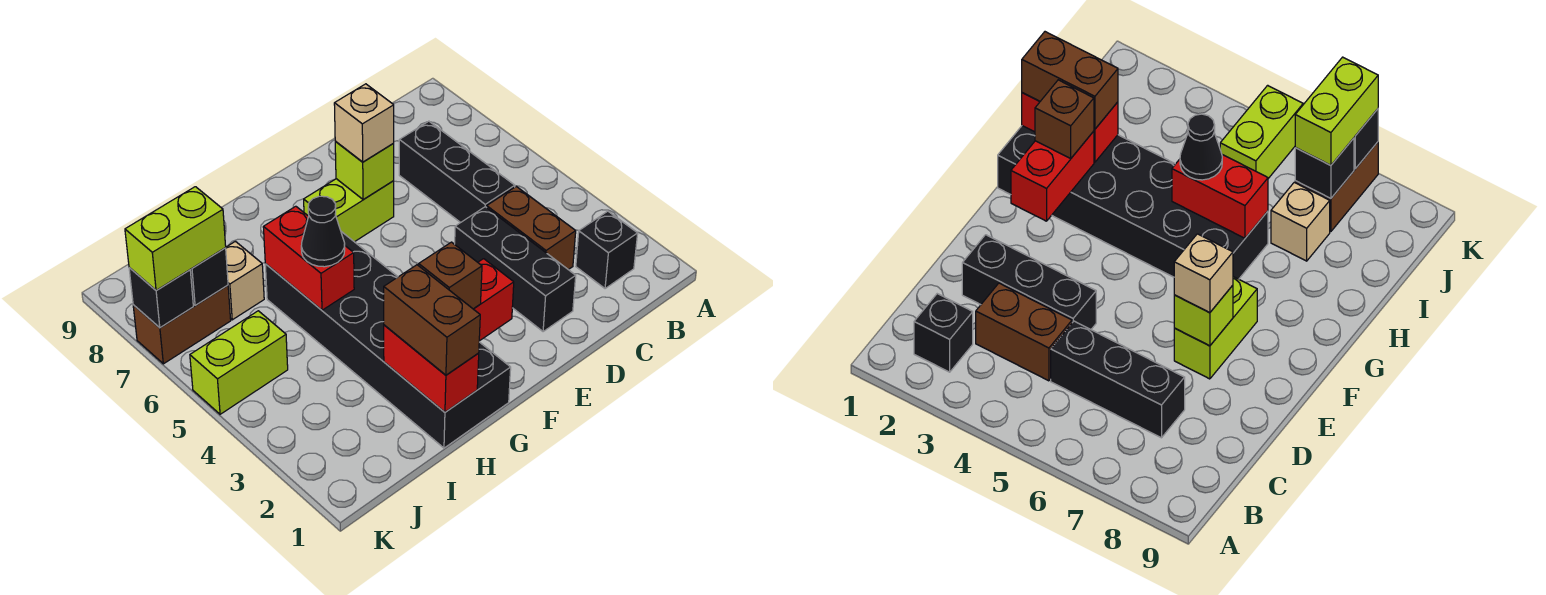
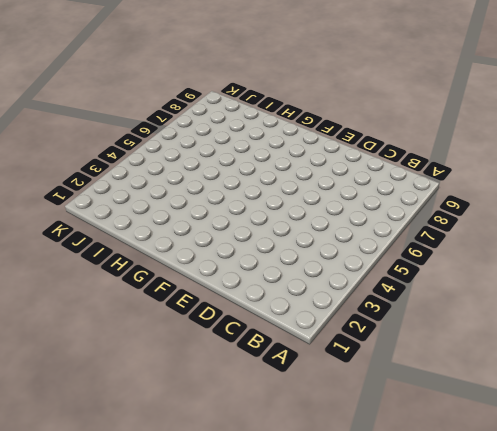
none -> black brick B2 level 1
none -> brown brick C3:C4 level 1
none -> black brick C5:C7 level 1

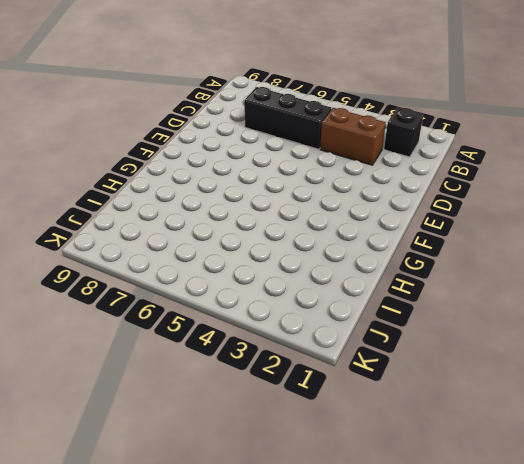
none -> black brick D2:D4 level 1
none -> lime brick E7:F7 level 1
none -> black brick G1:H6 level 1

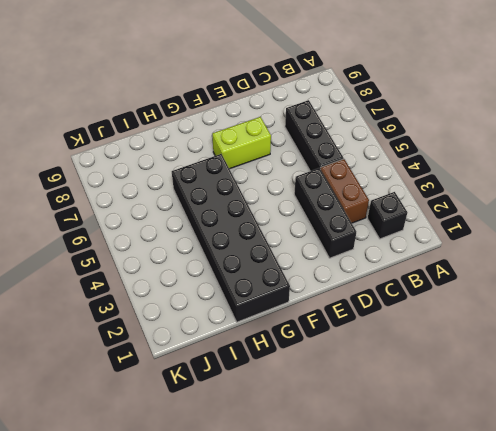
none -> tan brick I7 level 1
none -> lime brick J5:K5 level 1
none -> brown brick J7:K7 level 1

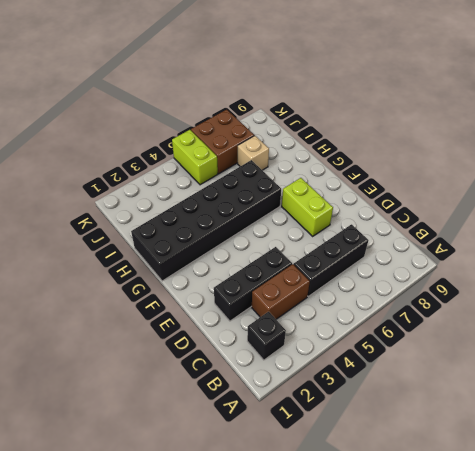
brown brick J6:K7 level 1 -> brown brick J7:K7 level 1
none -> lime brick E7 level 2
none -> red brick F2:G2 level 2
none -> red brick H1:H2 level 2

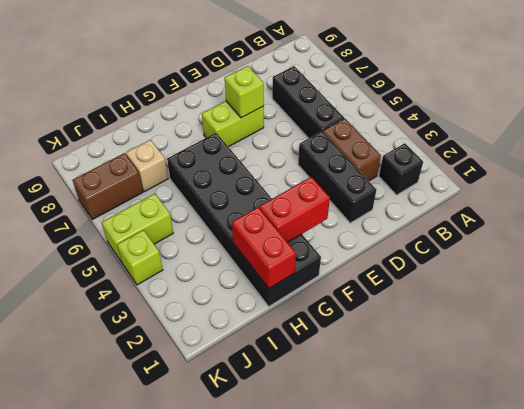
lime brick K4 level 1 -> none
none -> red brick H5:H6 level 2
none -> black brick J7 level 2
none -> black brick K7 level 2

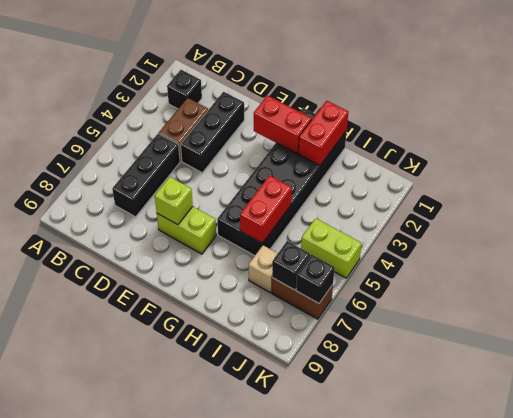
none -> tan brick E7 level 3
none -> brown brick G2 level 3
none -> brown brick H1:H2 level 3

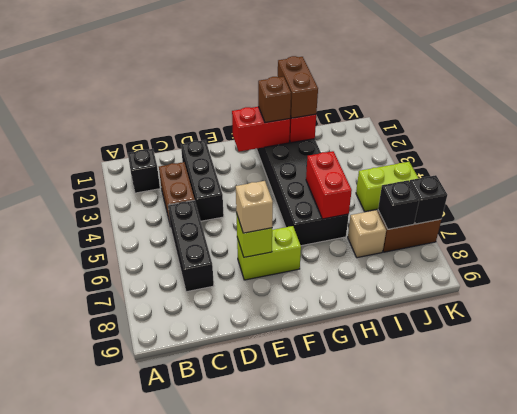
none -> black cone H5 level 3
none -> lime brick J7:K7 level 3

